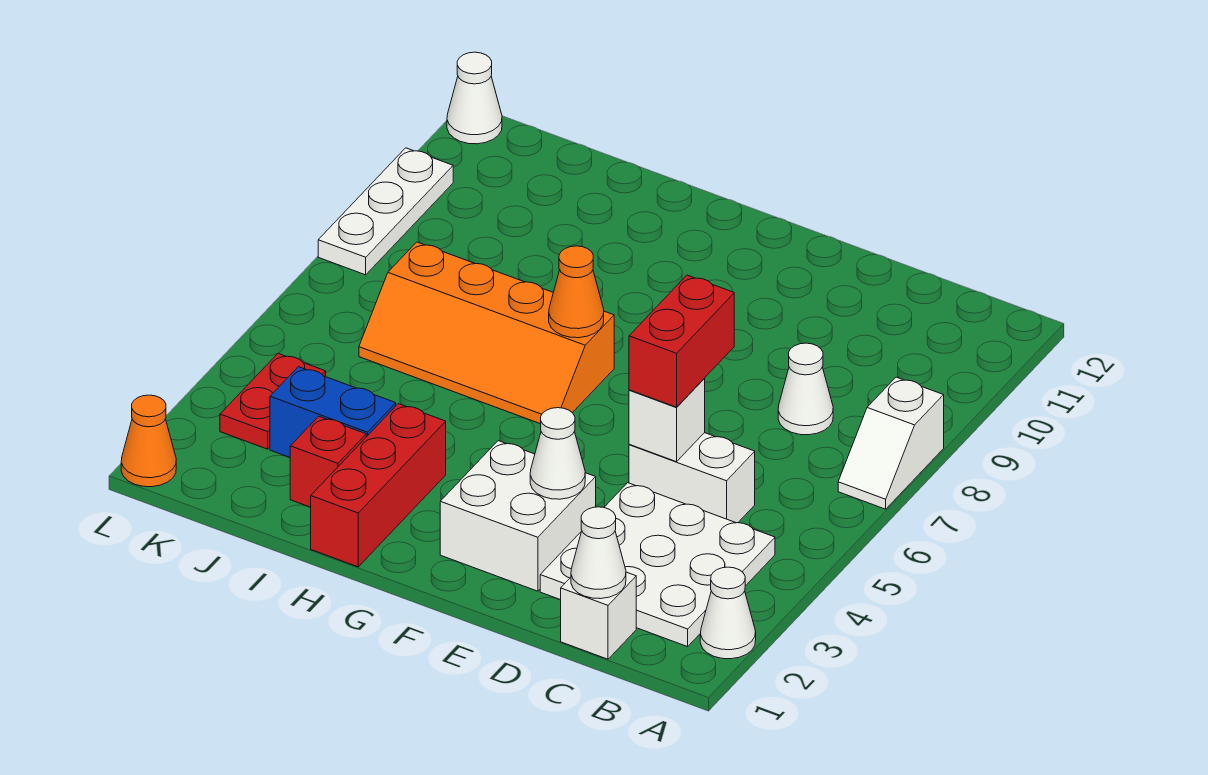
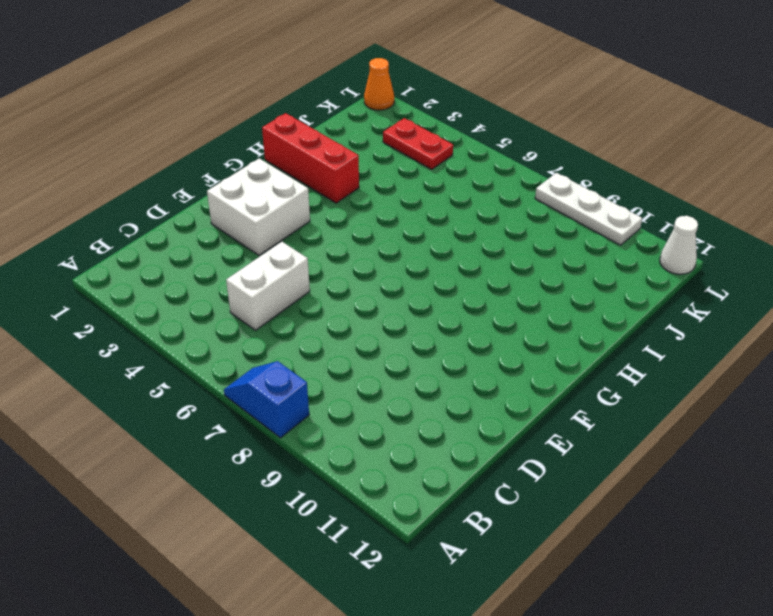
blue slope A7:A8 level 1 top 8 -> white slope A7:A8 level 1 top 8
none -> white cone A2 level 1
none -> white plate B2:D4 level 1
none -> white brick C1 level 1

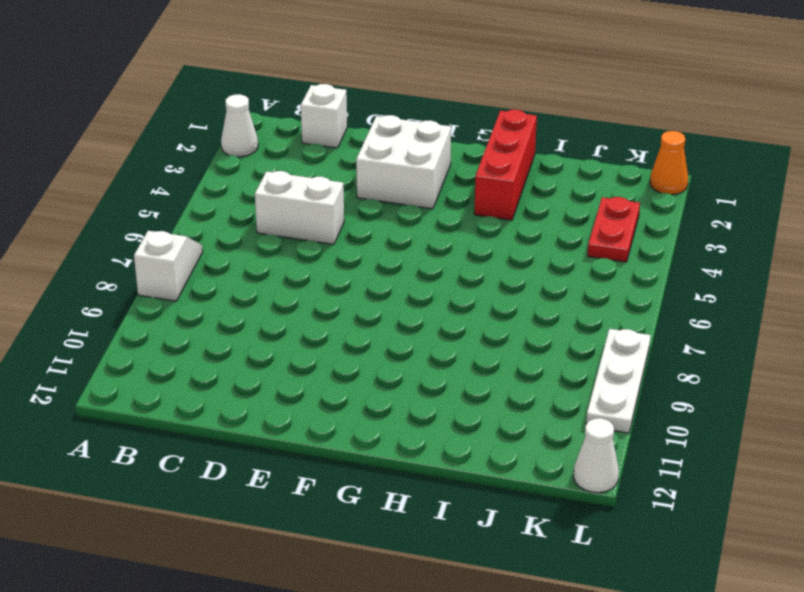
none -> white plate B2:D4 level 1
none -> white cone C8 level 1
none -> orange slope G6:J7 level 1 top 7

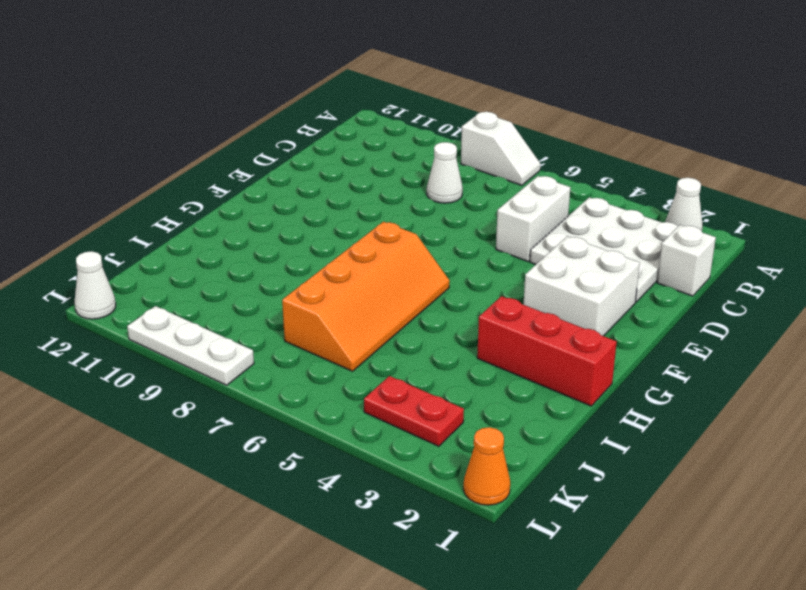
none -> red brick I2 level 1
none -> blue brick I3:J3 level 1
none -> white cone C1 level 2

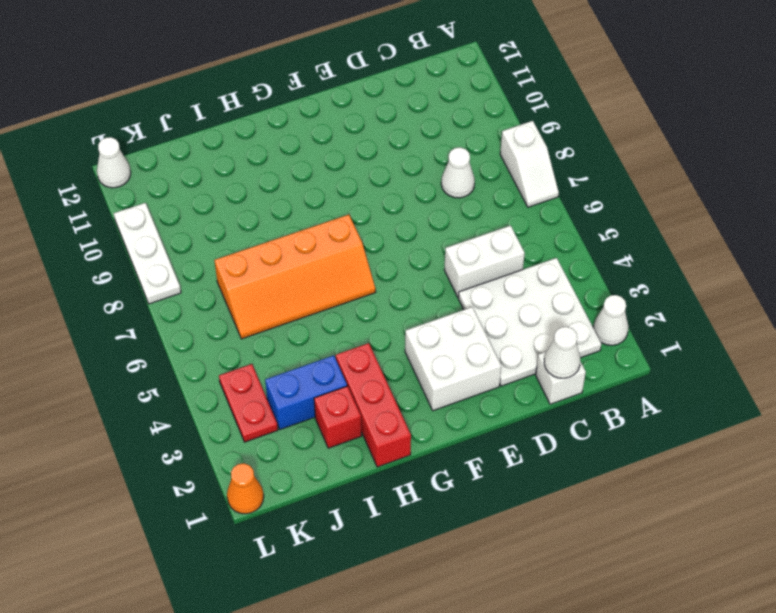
none -> white brick D5 level 2
none -> white cone E3 level 2
none -> orange cone G7 level 2

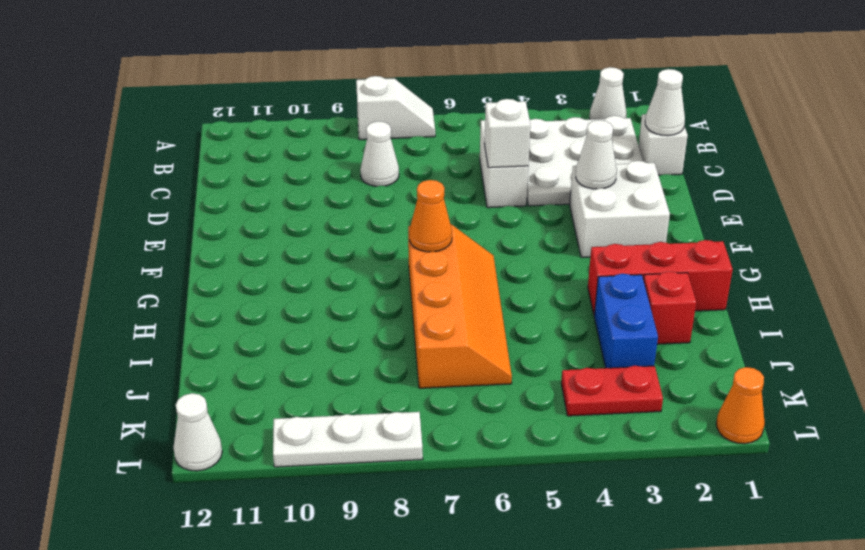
none -> red brick D5:D6 level 3

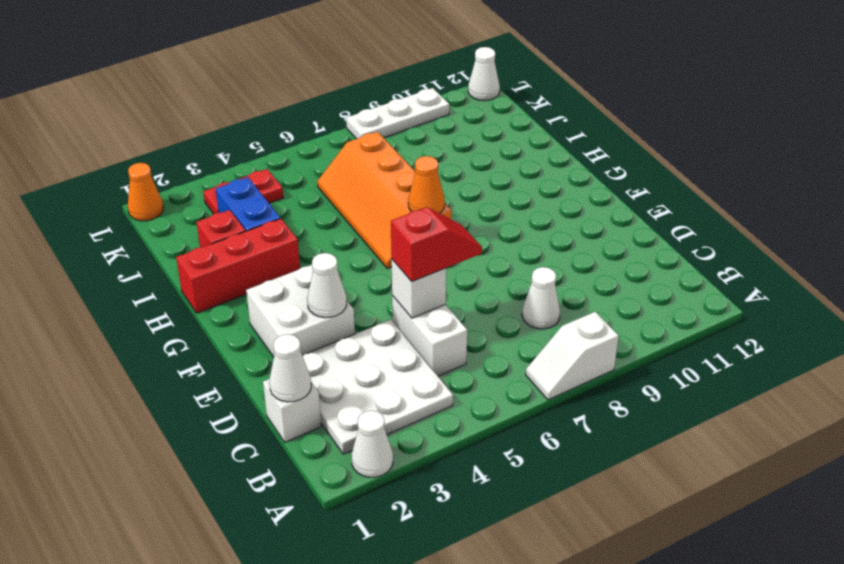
red slope D5:D6 level 3 top 5 -> red brick D5:D6 level 3

